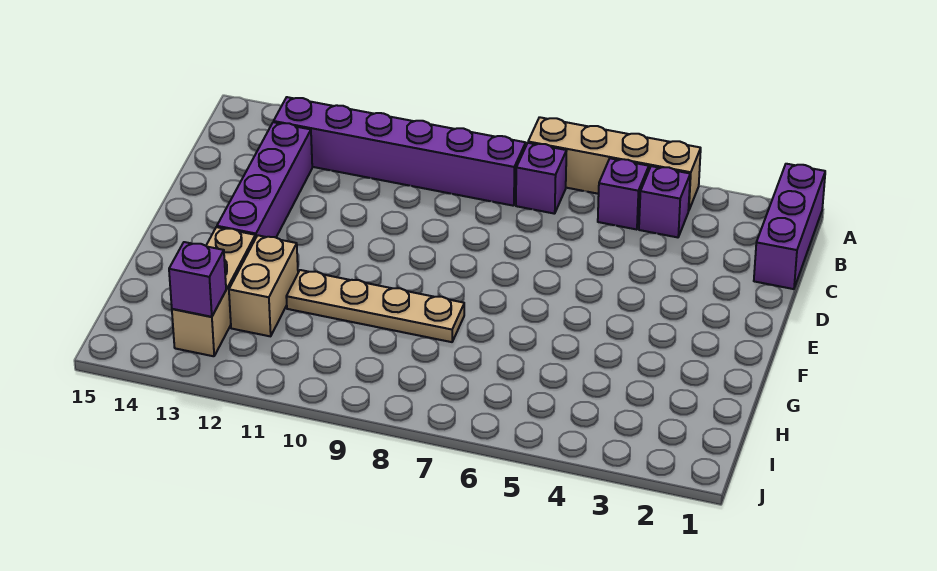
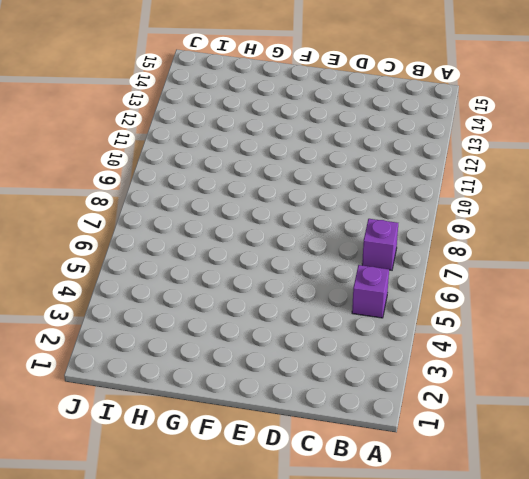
none -> purple brick A1:C1 level 1
none -> tan brick A4:A7 level 1

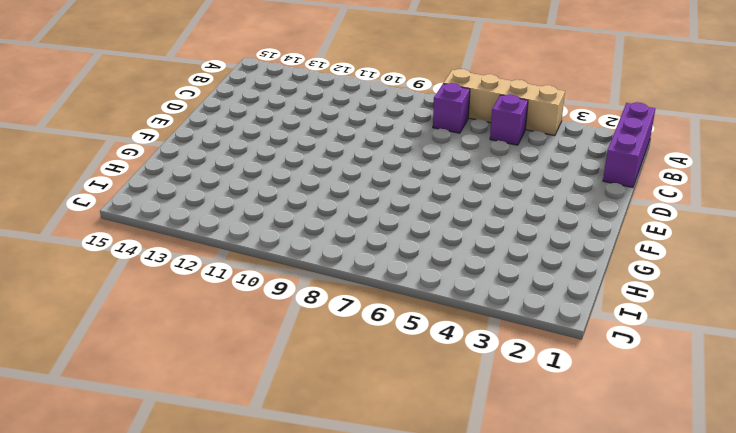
none -> purple brick B4 level 1
none -> purple brick B8:B13 level 1

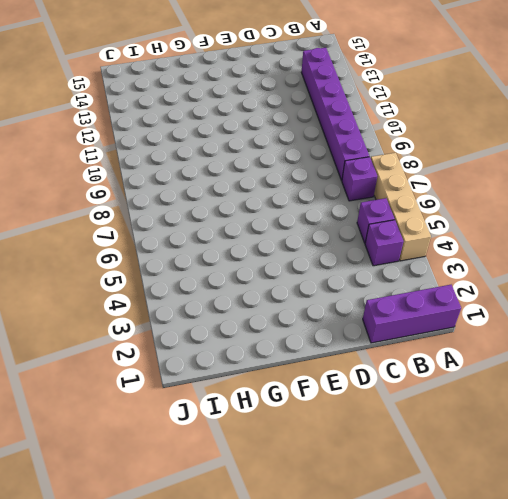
none -> purple brick C13:F13 level 1
none -> tan plate G8:G11 level 1

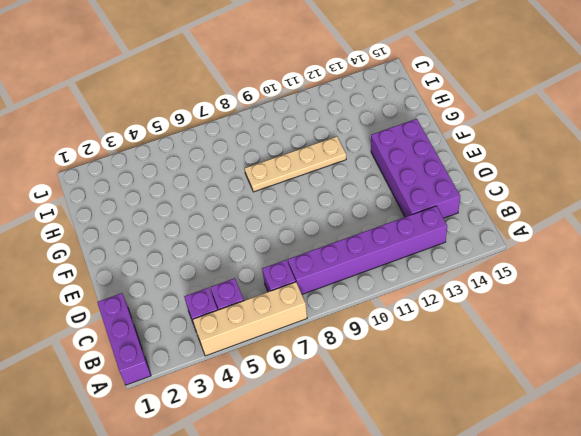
purple brick C13:F14 level 1 -> purple brick C13:F13 level 1
none -> tan brick G12:H12 level 1
none -> tan brick G13:I13 level 1

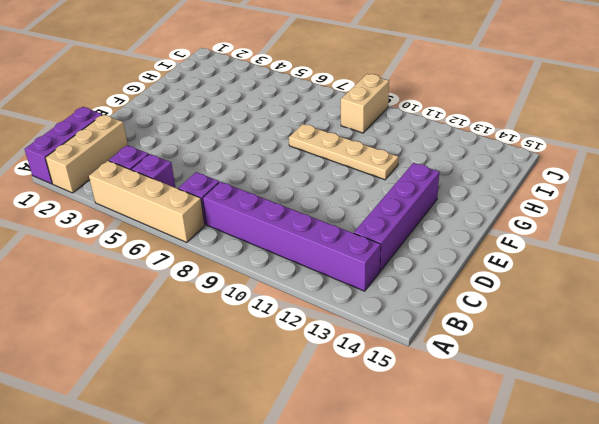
tan brick A2:C2 level 1 -> tan brick G13:I13 level 1
tan brick I9:J9 level 1 -> tan brick G12:H12 level 1
none -> purple brick I13 level 2

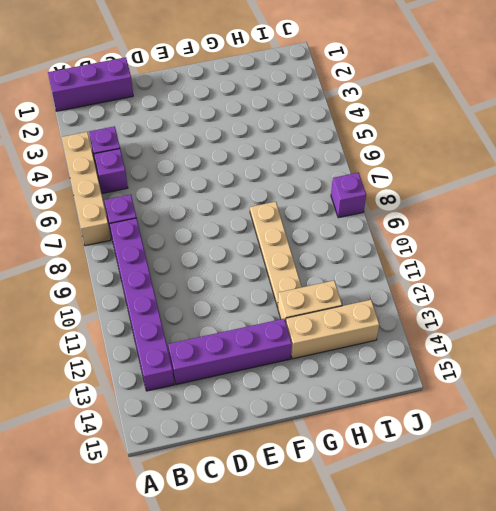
purple brick J8 level 1 -> purple brick I13 level 2

